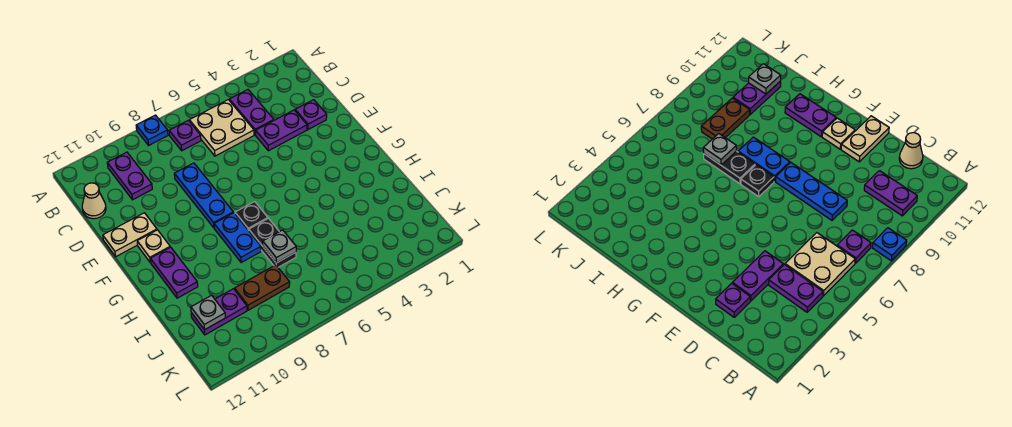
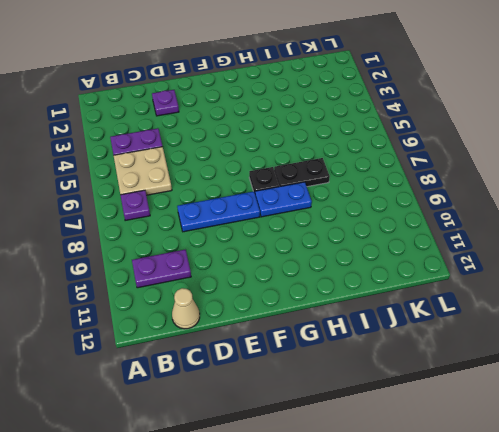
none -> blue plate A8 level 1
none -> purple plate D3:D4 level 1
none -> tan plate E11:E12 level 1

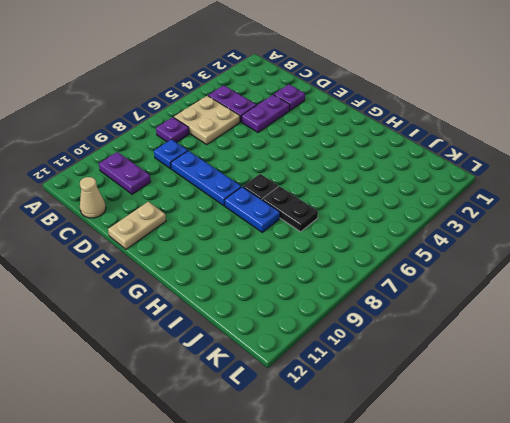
blue plate C8 level 1 -> blue plate A8 level 1
none -> tan plate F11 level 1
none -> purple plate G11:H11 level 1
none -> brown plate J8:J9 level 1

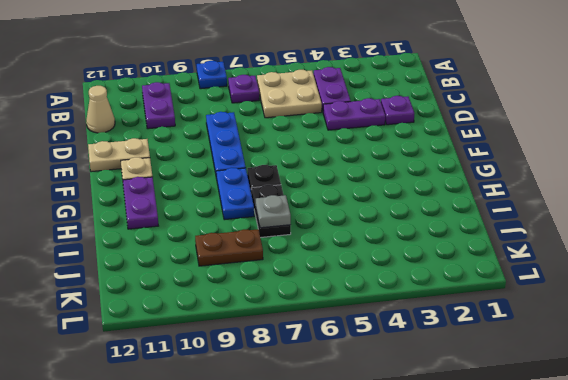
none -> purple plate J10:J11 level 1
none -> grey plate J11 level 2

